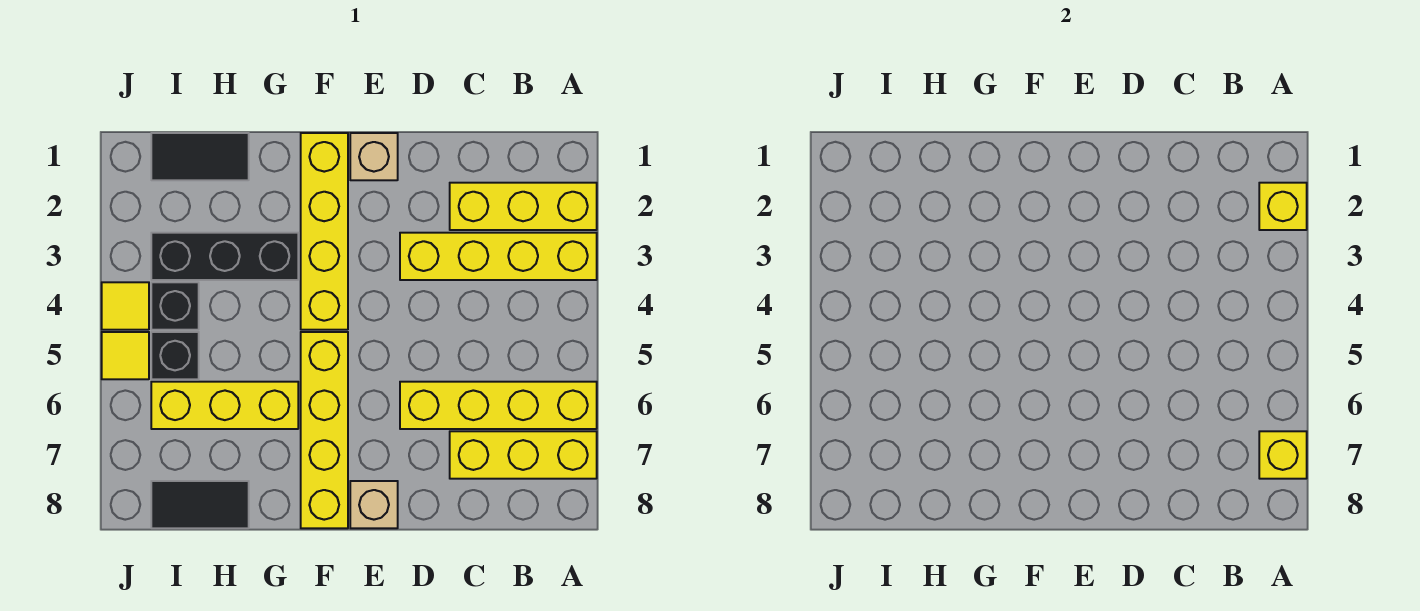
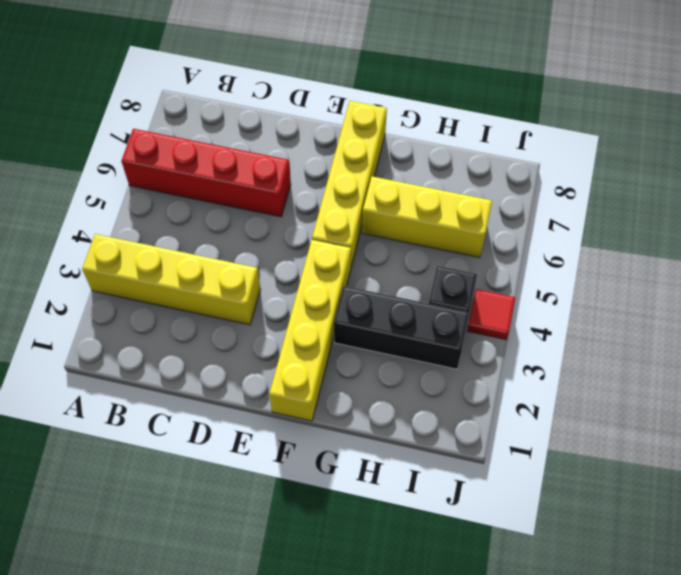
red brick A6:D6 level 1 -> yellow brick A6:D6 level 1
red tile J4 level 1 -> yellow tile J4 level 1
none -> yellow brick A2:C2 level 1
none -> yellow brick A7:C7 level 1
none -> tan brick E1 level 1

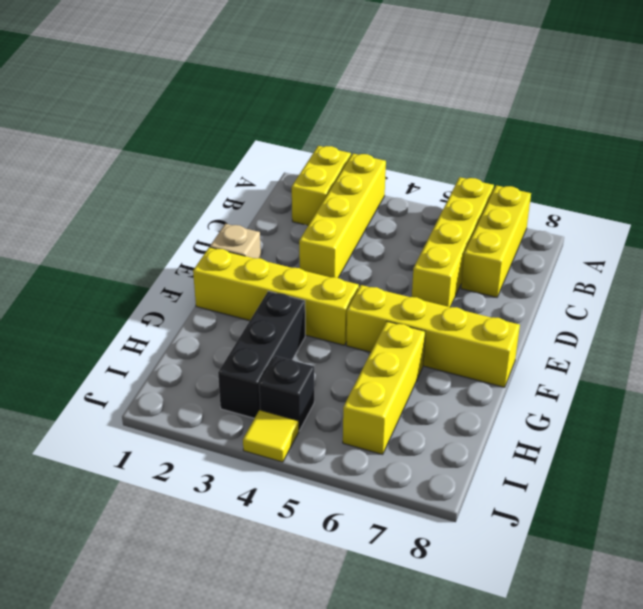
yellow brick A2:B2 level 1 -> yellow brick A2:C2 level 1
none -> tan brick E8 level 1
none -> black tile H1:I1 level 1
none -> black tile H8:I8 level 1

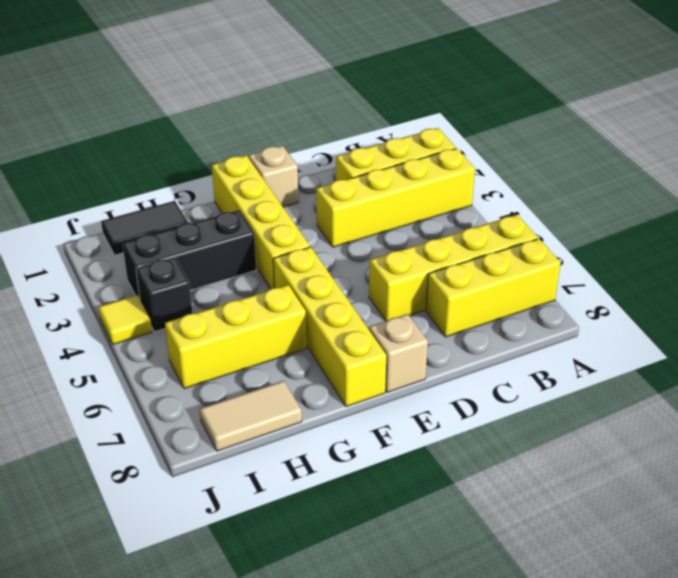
tan tile H8:I8 level 1 -> black tile H8:I8 level 1
none -> black brick I5 level 1
none -> yellow tile J5 level 1
none -> yellow brick A2 level 2

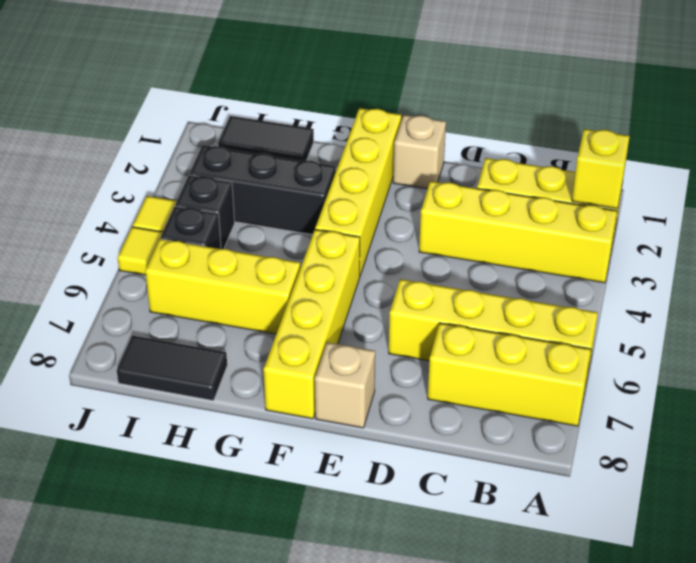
none -> yellow brick A7 level 2

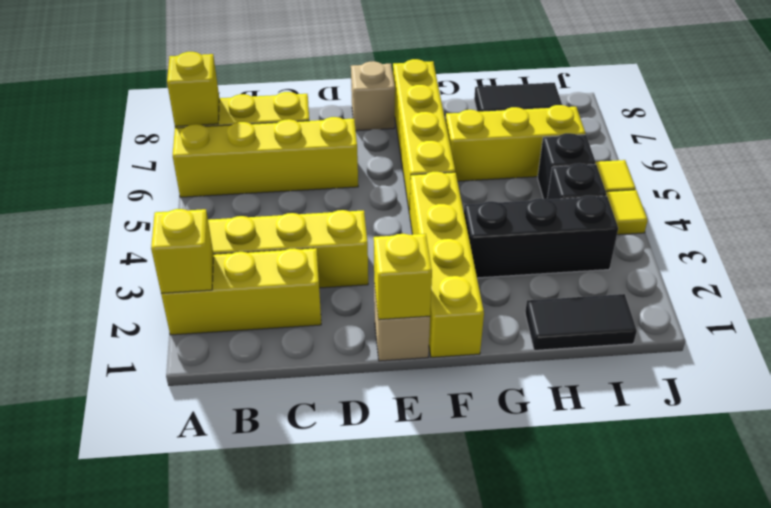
yellow brick E1 level 2 -> none

